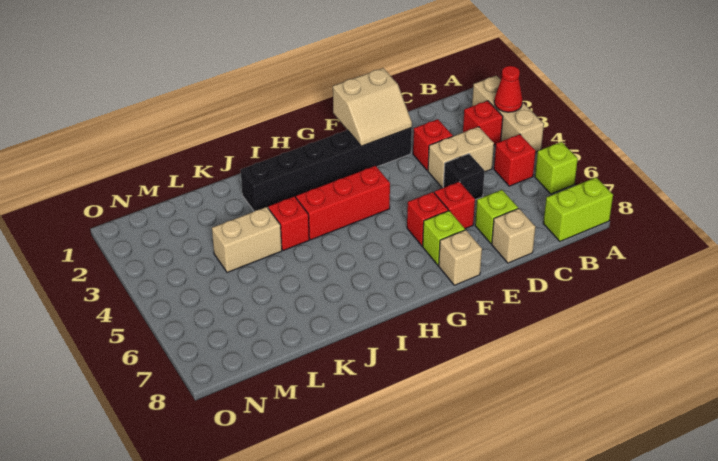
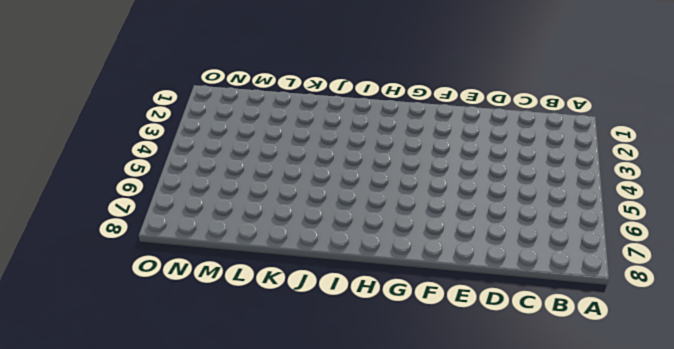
none -> tan brick A2:A4 level 1
none -> lime brick A6 level 1
none -> lime brick A8:B8 level 1

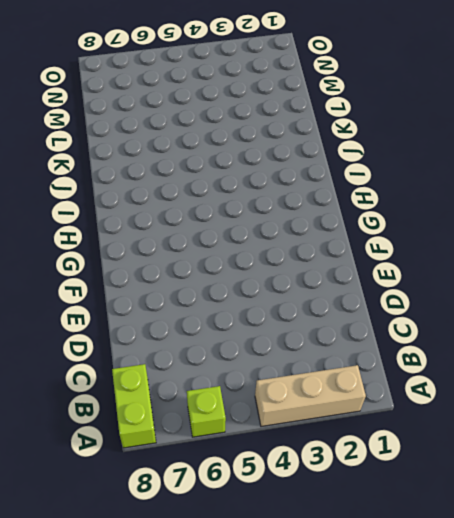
none -> red brick B3 level 1
none -> red brick B5 level 1
none -> tan brick C4:D4 level 1

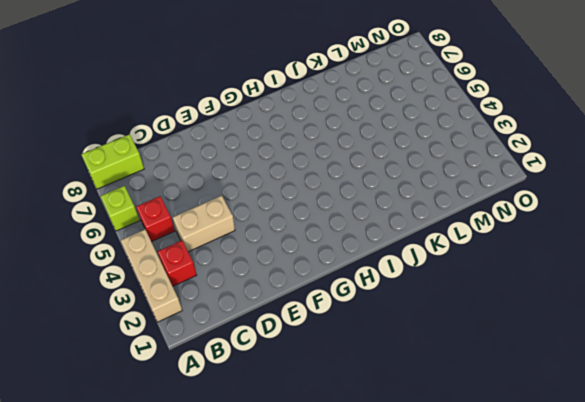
none -> red brick D3 level 1
none -> black brick D5 level 1
none -> lime brick D7 level 1

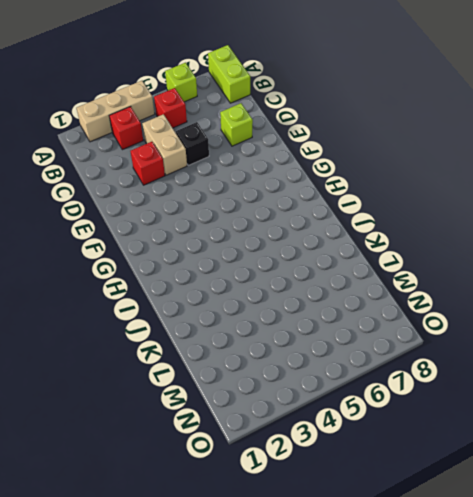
none -> tan brick D8 level 1
none -> black brick E2:J2 level 1
none -> red brick E6 level 1

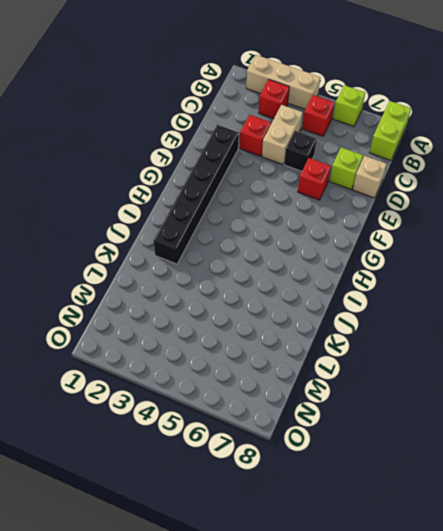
none -> red brick F6 level 1
none -> lime brick F7 level 1
none -> tan brick F8 level 1

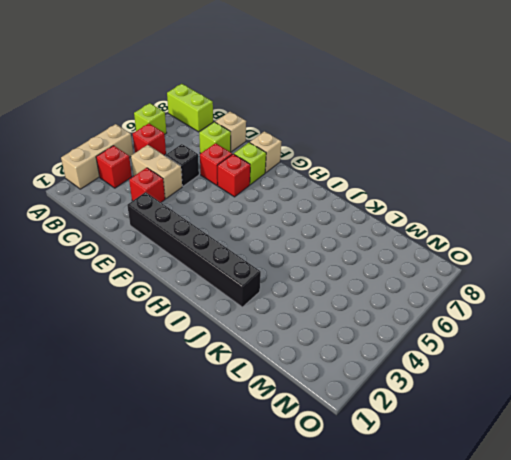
none -> red brick G4:I4 level 1
none -> red brick J4 level 1
none -> tan brick K4:L4 level 1

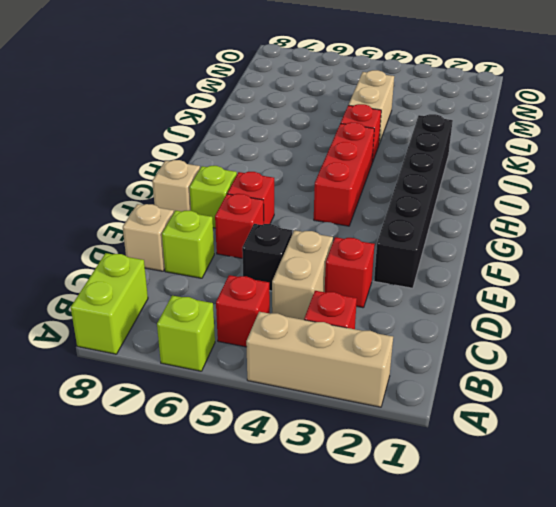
none -> red cone A3 level 2
none -> tan slope E1:F2 level 2 top 1

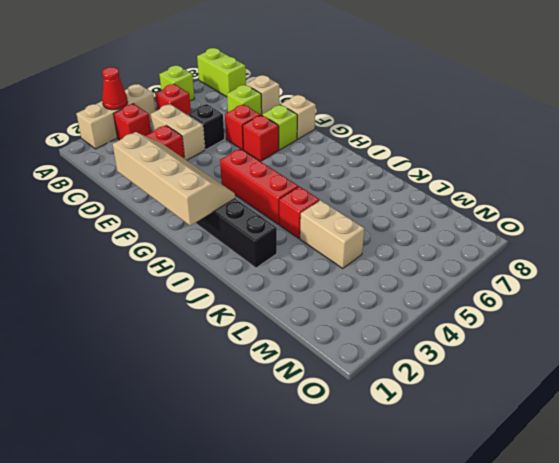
tan slope E1:H2 level 2 top 1 -> tan slope E1:F2 level 2 top 1

